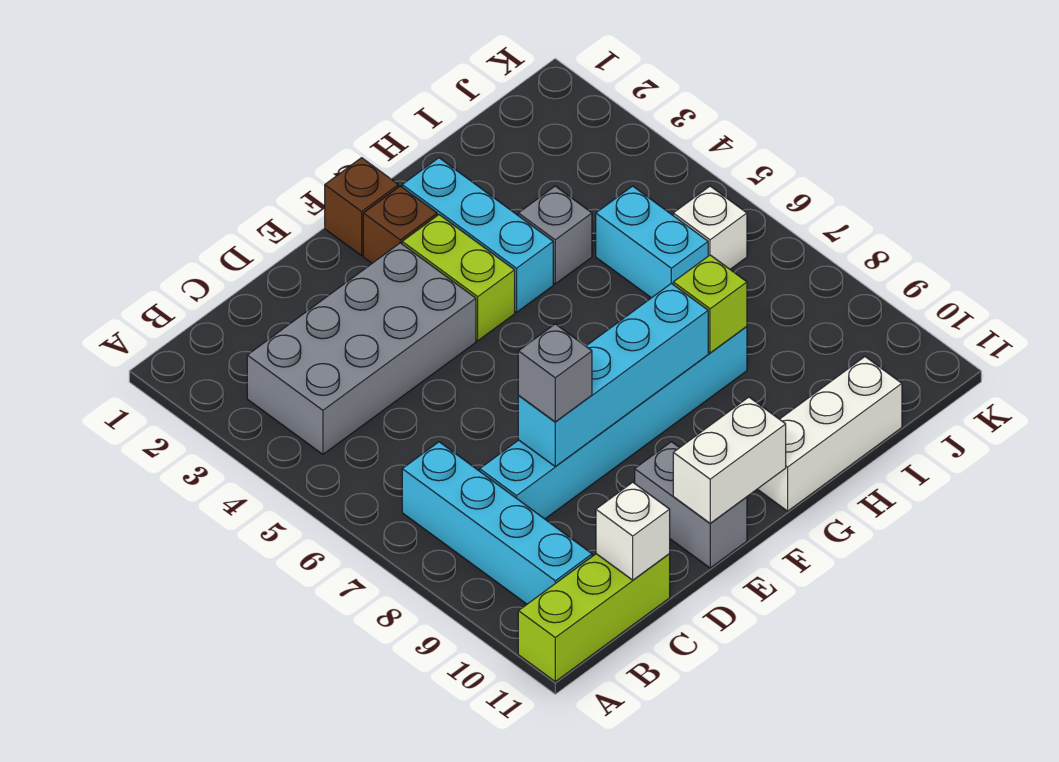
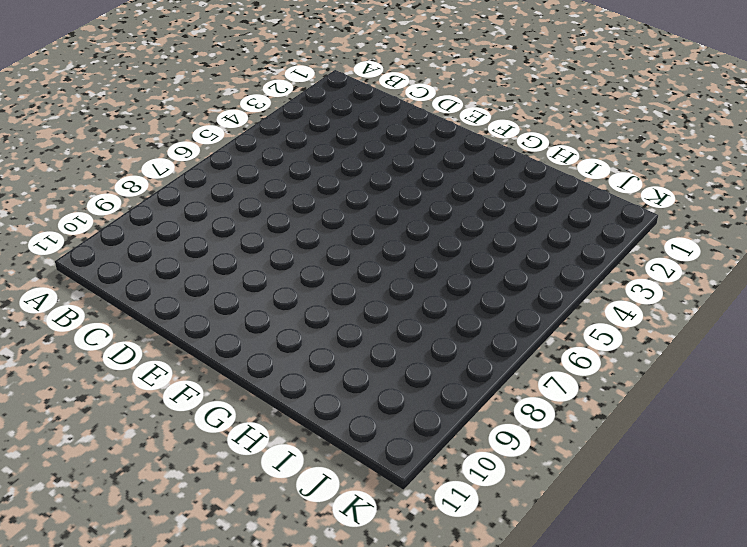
none -> lime brick A11:C11 level 1
none -> grey brick B3:E4 level 1
none -> cyan brick B7:B10 level 1

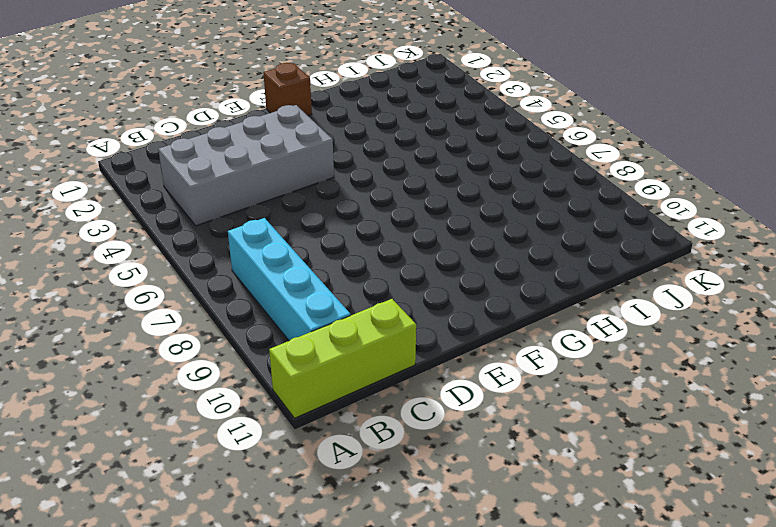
none -> cyan brick C8:H8 level 1
none -> grey brick E10:E11 level 1
none -> brown brick F2 level 1

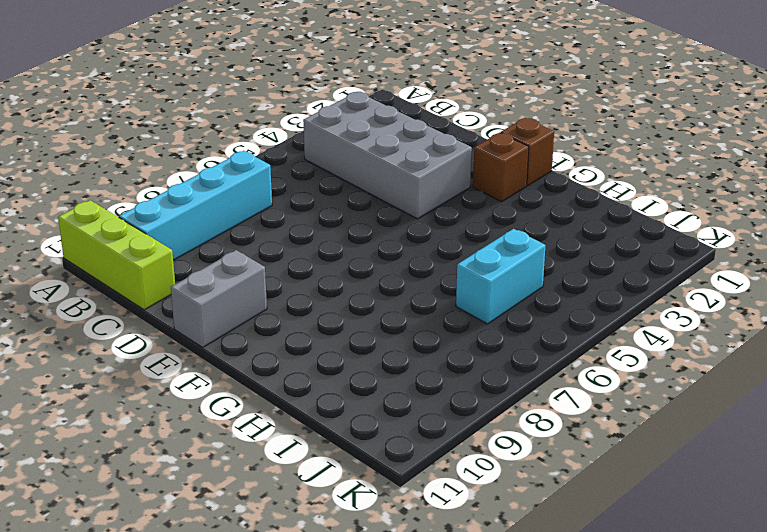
none -> cyan brick C8:H8 level 1
none -> lime brick F3:F4 level 1
none -> cyan brick G2:G4 level 1

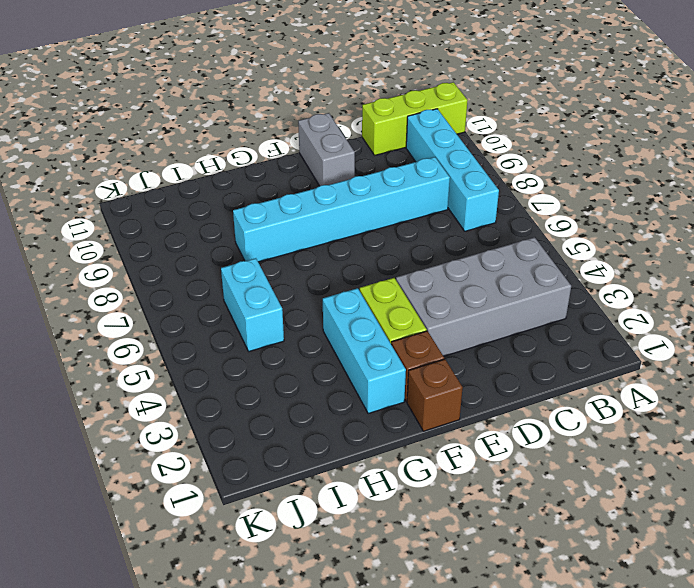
none -> white brick G11:I11 level 1
none -> grey brick H4 level 1
none -> white brick J6 level 1

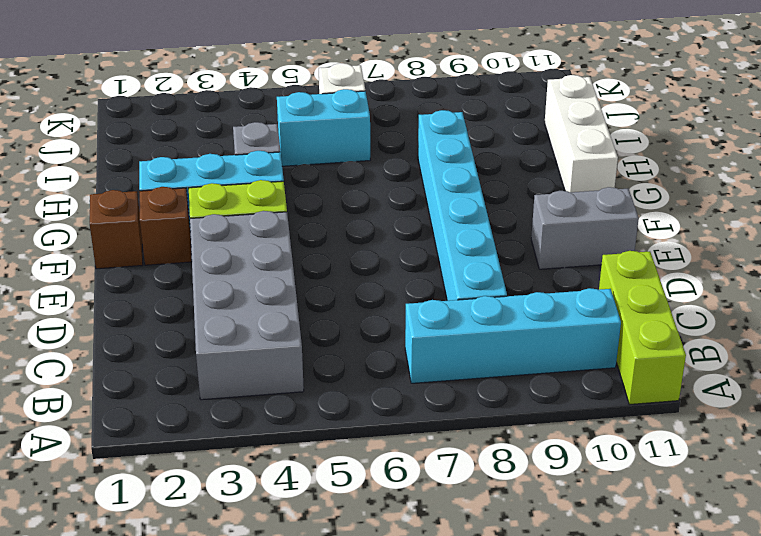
none -> white brick C11 level 2
none -> cyan brick D8:G8 level 2
none -> white brick E11:F11 level 2

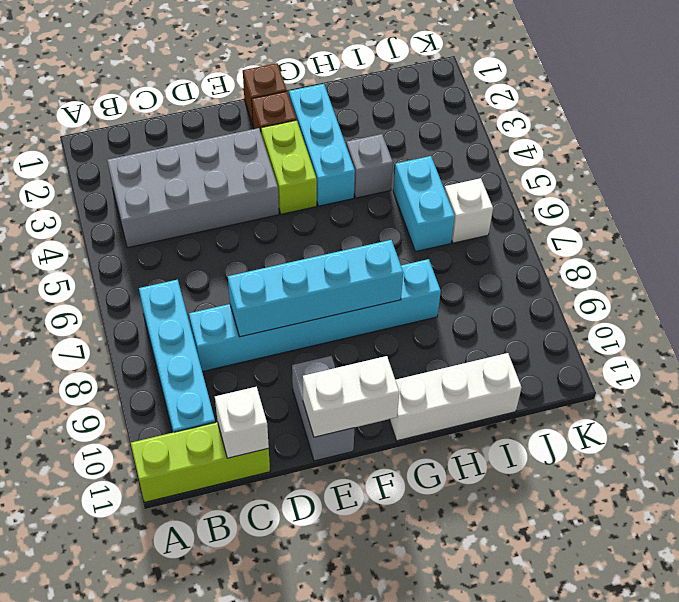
none -> lime brick H8 level 2
none -> grey brick D8 level 3

